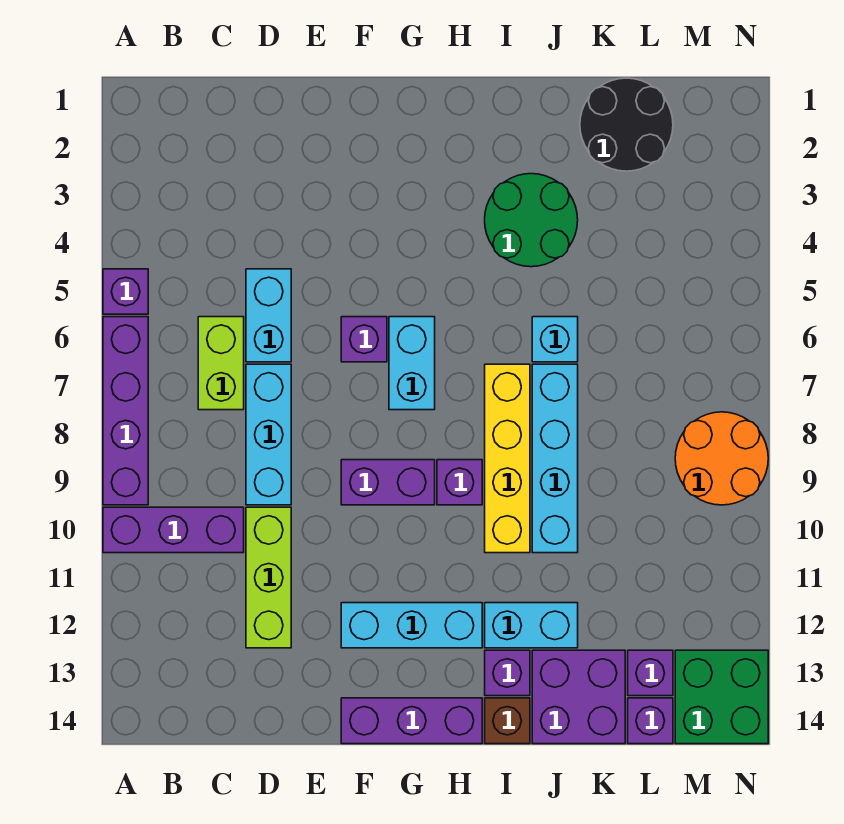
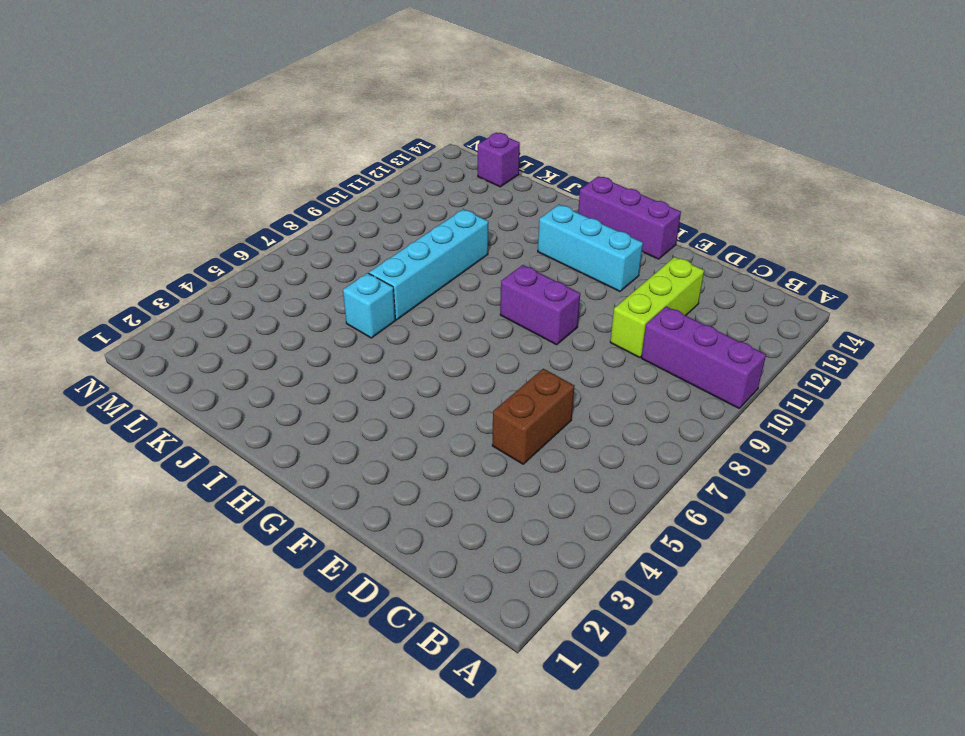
brown brick D5:D6 level 1 -> cyan brick D5:D6 level 1
none -> purple brick A5 level 1
none -> purple brick A6:A9 level 1
none -> lime brick C6:C7 level 1

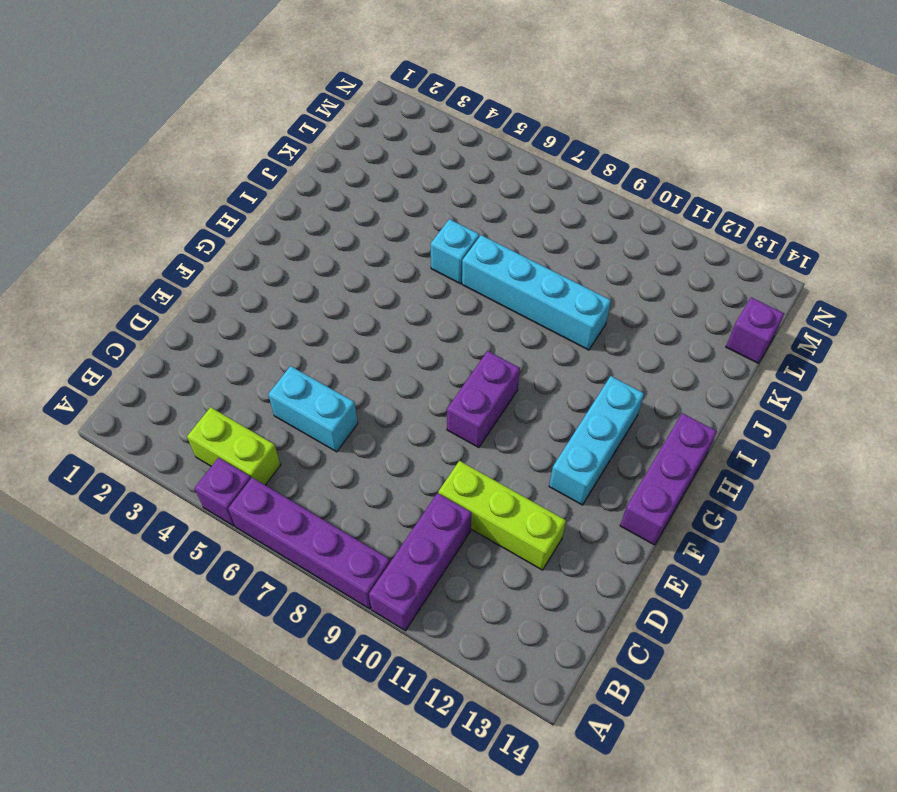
lime brick B4:B5 level 1 -> lime brick C6:C7 level 1
none -> cyan brick D7:D9 level 1
none -> purple brick F6 level 1
none -> cyan brick G6:G7 level 1

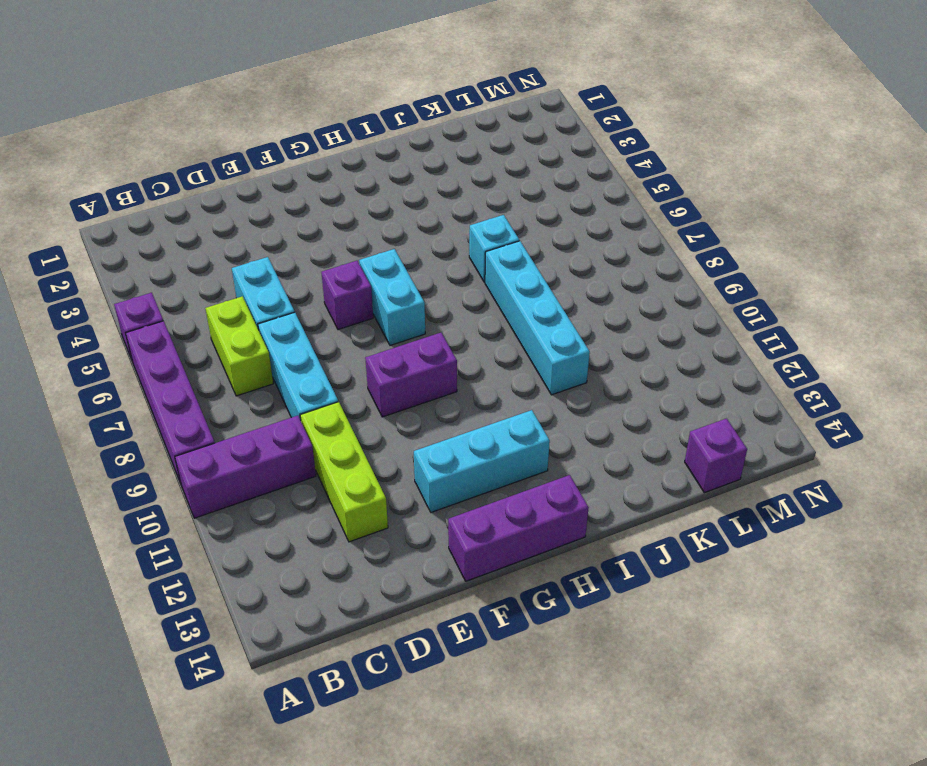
none -> purple brick H9 level 1
none -> green round brick I3:J4 level 1
none -> yellow brick I7:I10 level 1

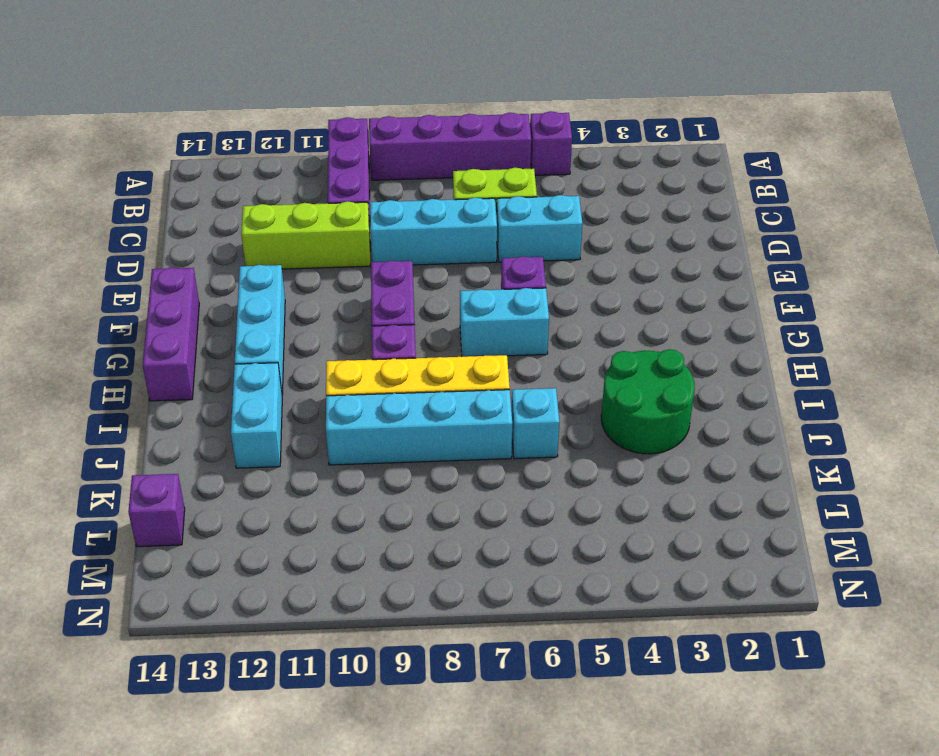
none -> purple brick I13 level 1
none -> brown brick I14 level 1
none -> purple brick J13:K14 level 1

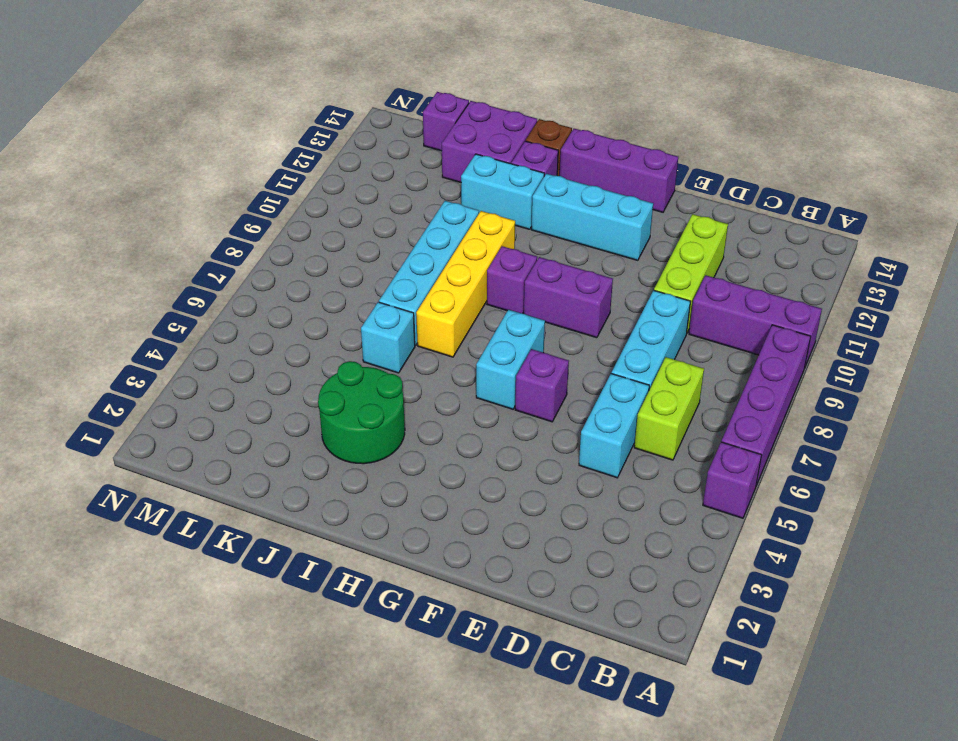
none -> black round brick K1:L2 level 1
none -> purple brick L13 level 1
none -> orange round brick M8:N9 level 1

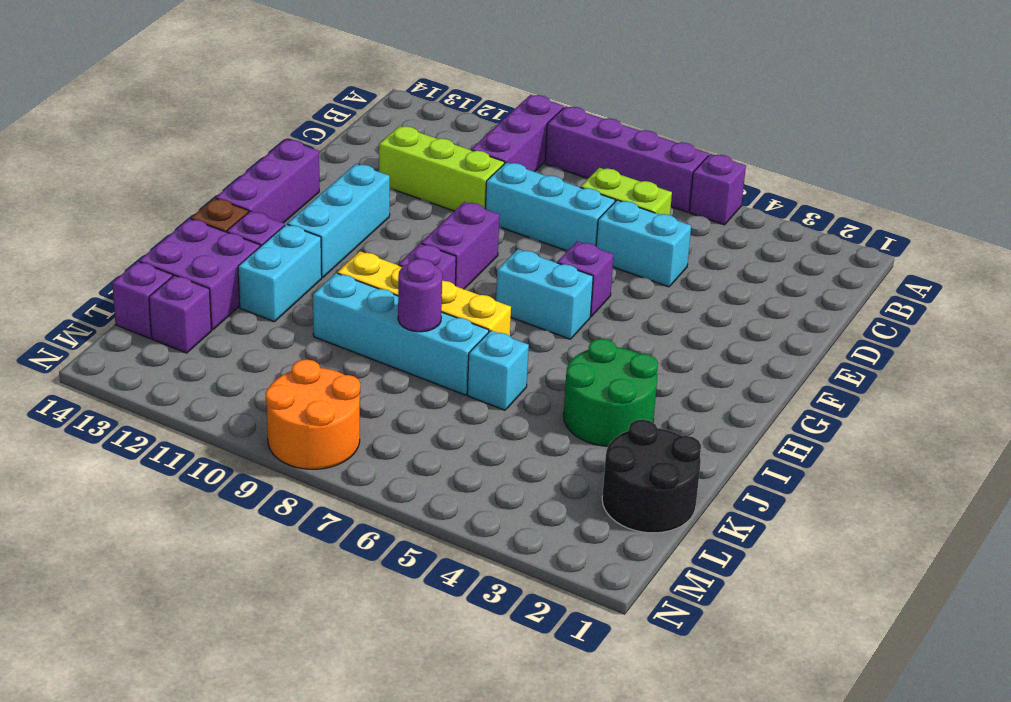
purple round brick J8 level 2 -> none
none -> green brick M13:N14 level 1

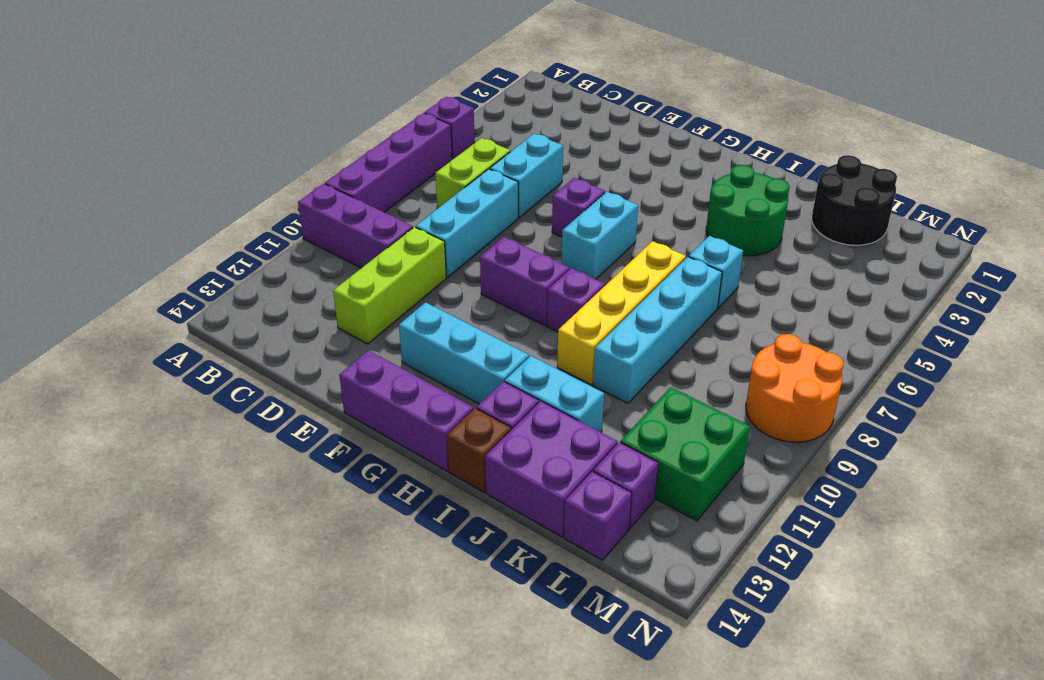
green brick L11:M12 level 1 -> green brick M13:N14 level 1

